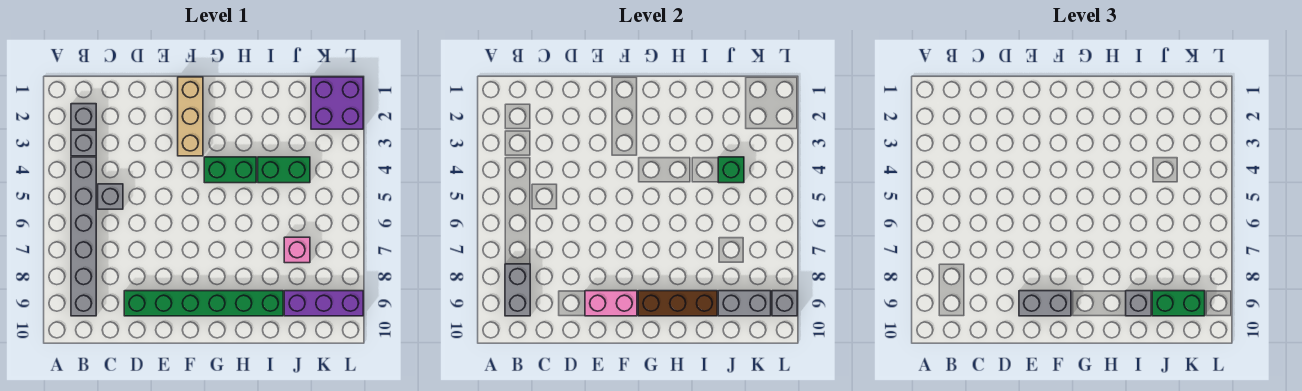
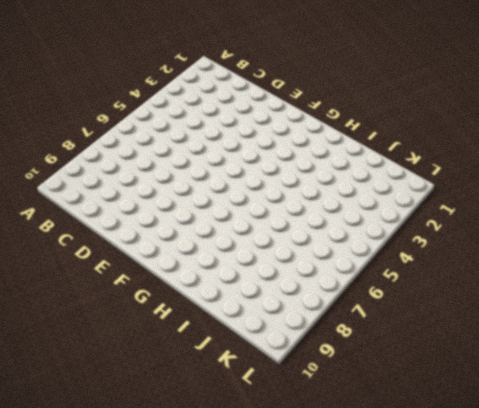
none -> grey brick B2 level 1
none -> grey brick B3 level 1
none -> grey brick B4:B9 level 1

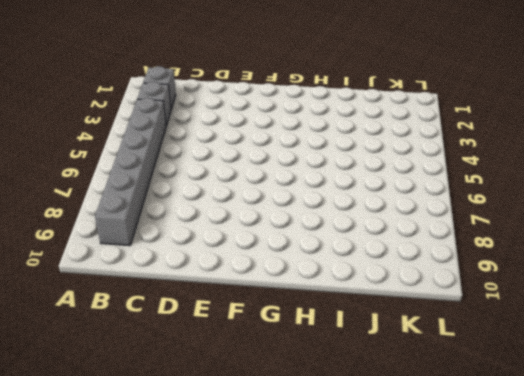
none -> grey brick C5 level 1
none -> green brick D9:I9 level 1
none -> tan brick F1:F3 level 1

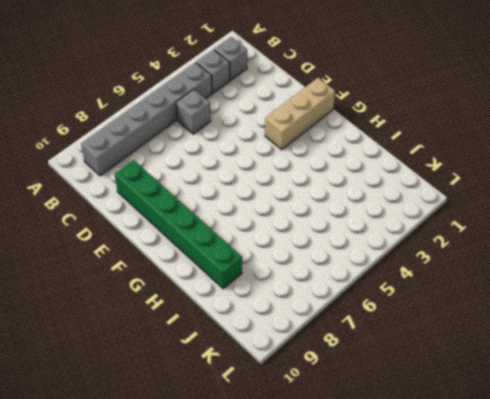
none -> green brick G4:H4 level 1
none -> green brick I4:J4 level 1
none -> pink brick J7 level 1

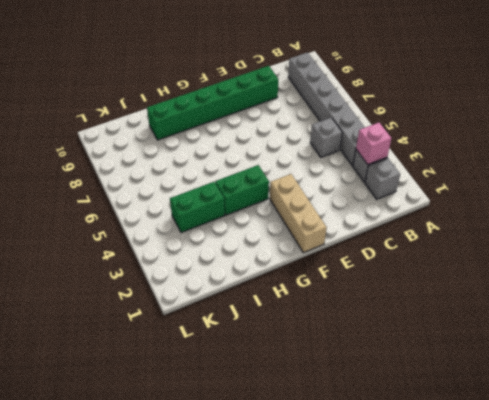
pink brick B3 level 2 -> pink brick J7 level 1
none -> purple brick J9:L9 level 1
none -> purple brick K1:L2 level 1
none -> grey brick B8:B9 level 2

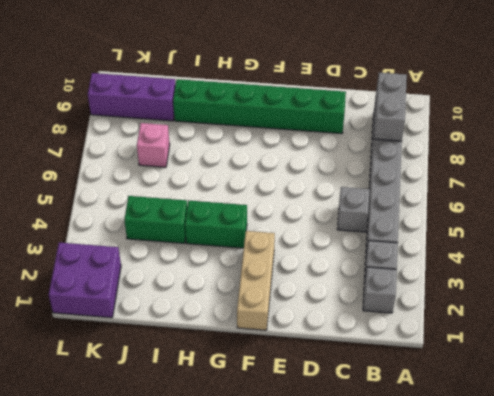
none -> pink brick E9:F9 level 2
none -> brown brick G9:I9 level 2
none -> green brick J4 level 2

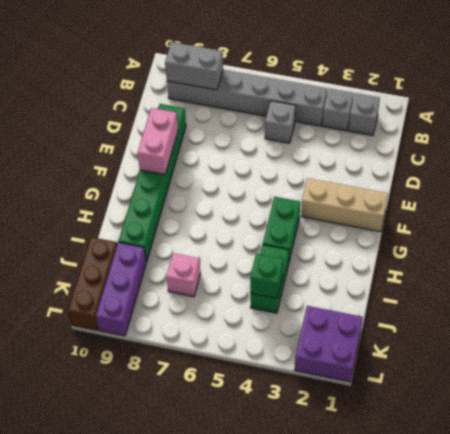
brown brick J10:L10 level 1 -> brown brick G9:I9 level 2
none -> grey brick J9:K9 level 2
none -> grey brick L9 level 2
none -> grey brick E9:F9 level 3

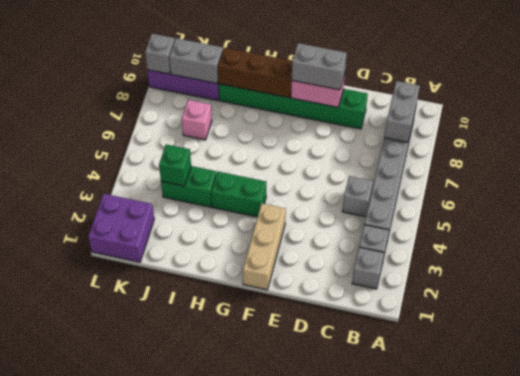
none -> grey brick I9 level 3
none -> green brick J9:K9 level 3

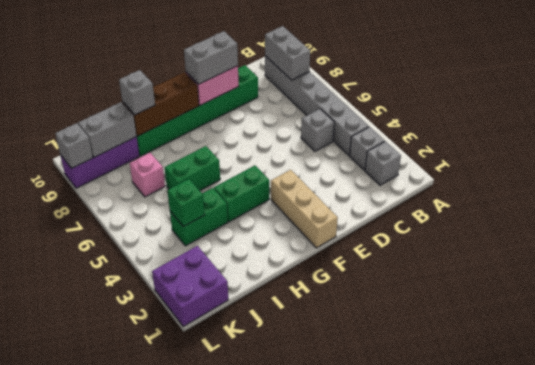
green brick H6:I6 level 1 -> green brick J9:K9 level 3

